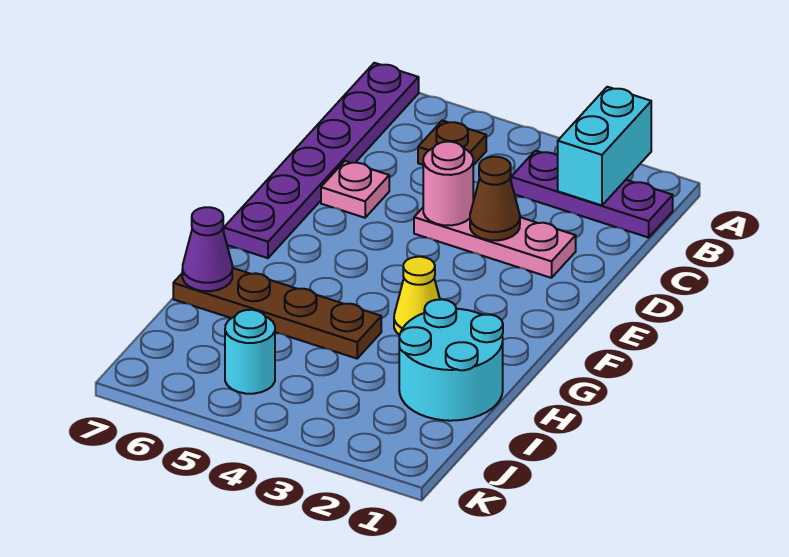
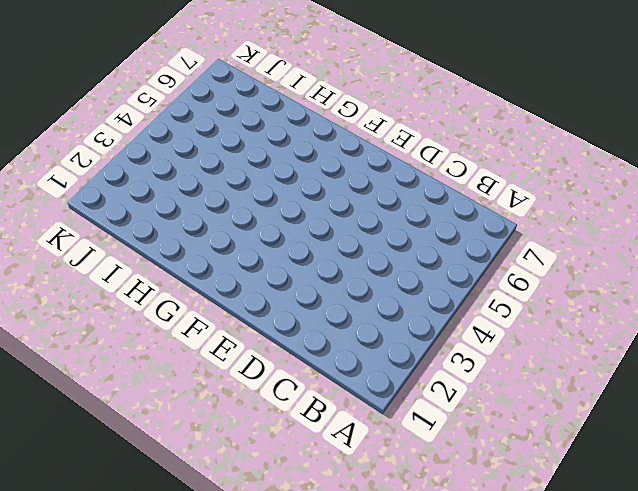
none -> purple plate A7:F7 level 1
none -> purple plate B1:B3 level 1
none -> brown plate B5 level 1

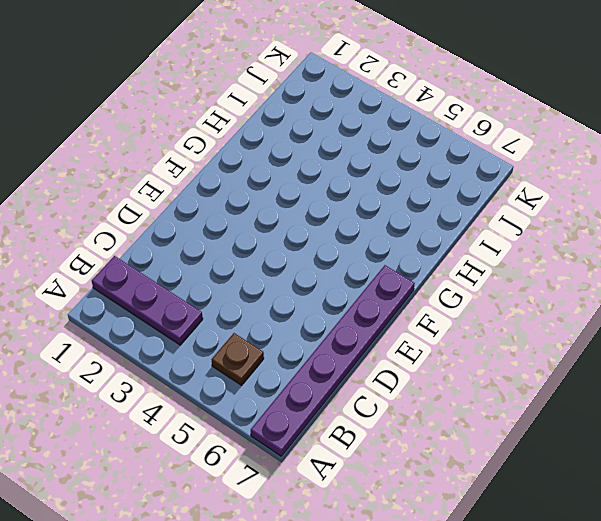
none -> pink plate D2:D4 level 1
none -> pink plate D6 level 1
none -> yellow cone G3 level 1

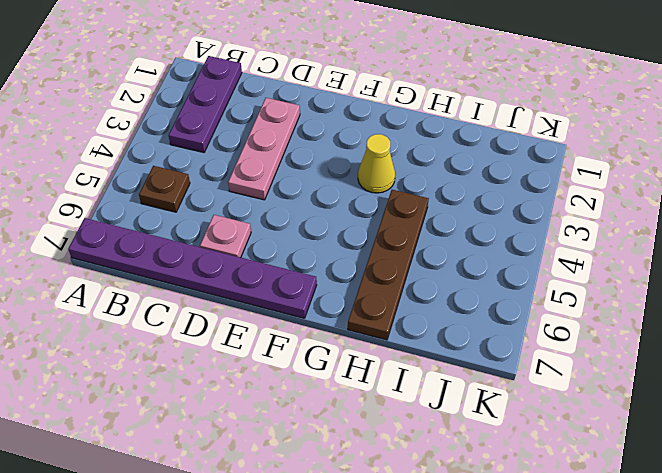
none -> cyan round brick H1:I2 level 1
none -> cyan round brick J5 level 1
none -> cyan brick A2:B2 level 2

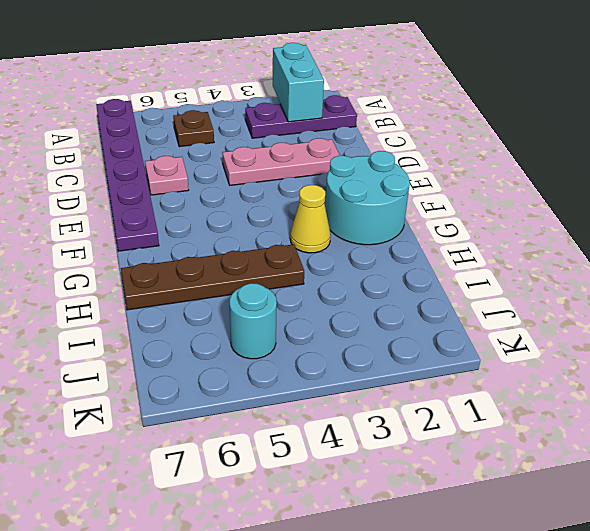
cyan round brick F1:G2 level 1 -> cyan round brick H1:I2 level 1
none -> brown cone D3 level 2
none -> pink round brick D4 level 2
none -> purple cone H7 level 2

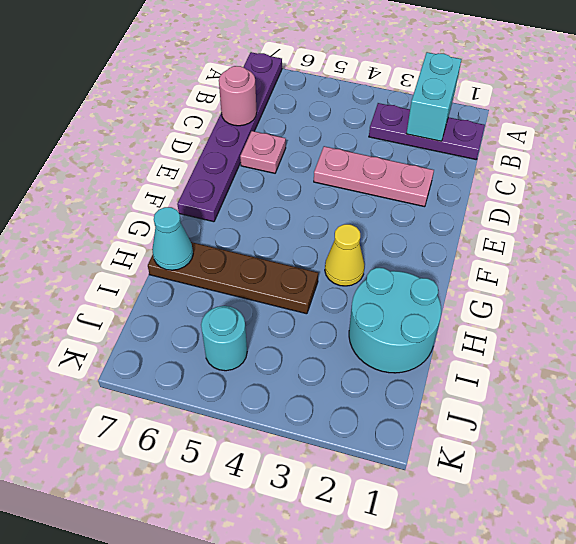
pink round brick C7 level 2 -> pink round brick D4 level 2
cyan cone H7 level 2 -> purple cone H7 level 2
none -> brown plate B5 level 1
none -> brown cone D3 level 2

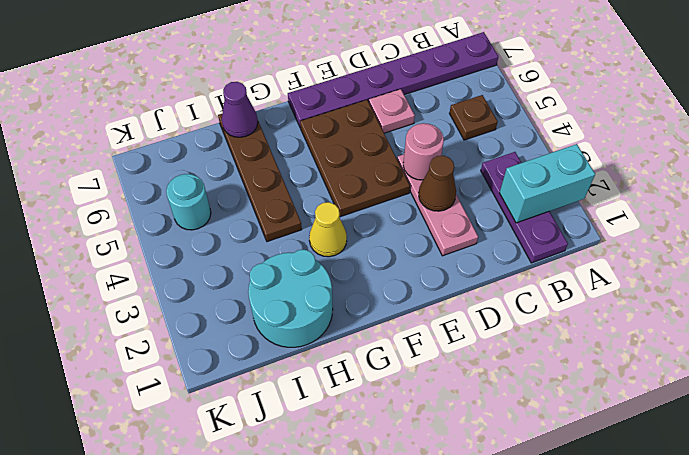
brown plate E4:F6 level 1 -> none

